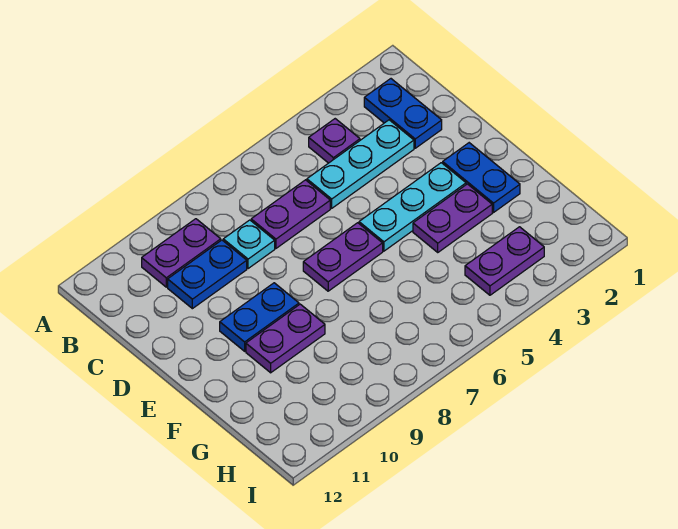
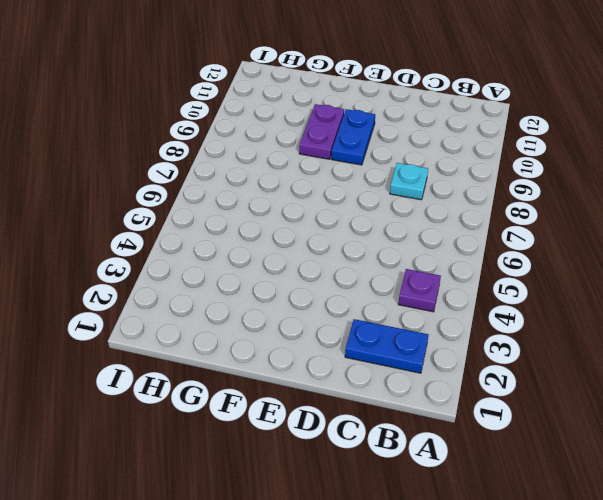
none -> purple plate B9:B10 level 1
none -> cyan plate C3:C5 level 1
none -> purple plate C6:C7 level 1

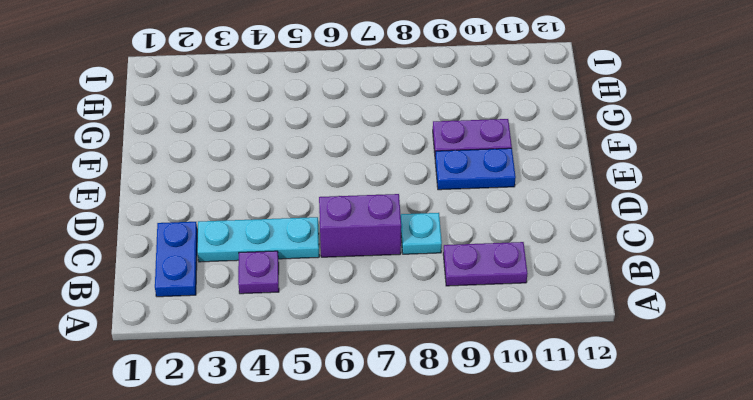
purple brick C6:C7 level 1 -> purple plate C6:C7 level 1
none -> blue plate C9:C10 level 1
none -> blue plate E2:F2 level 1
none -> cyan plate E3:E5 level 1

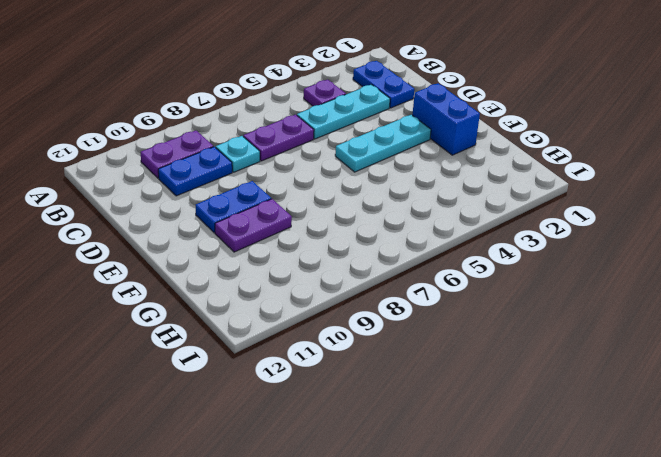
blue brick E2:F2 level 1 -> blue plate E2:F2 level 1
none -> purple plate E6:E7 level 1
none -> purple plate F3:F4 level 1
none -> purple plate H3:H4 level 1

